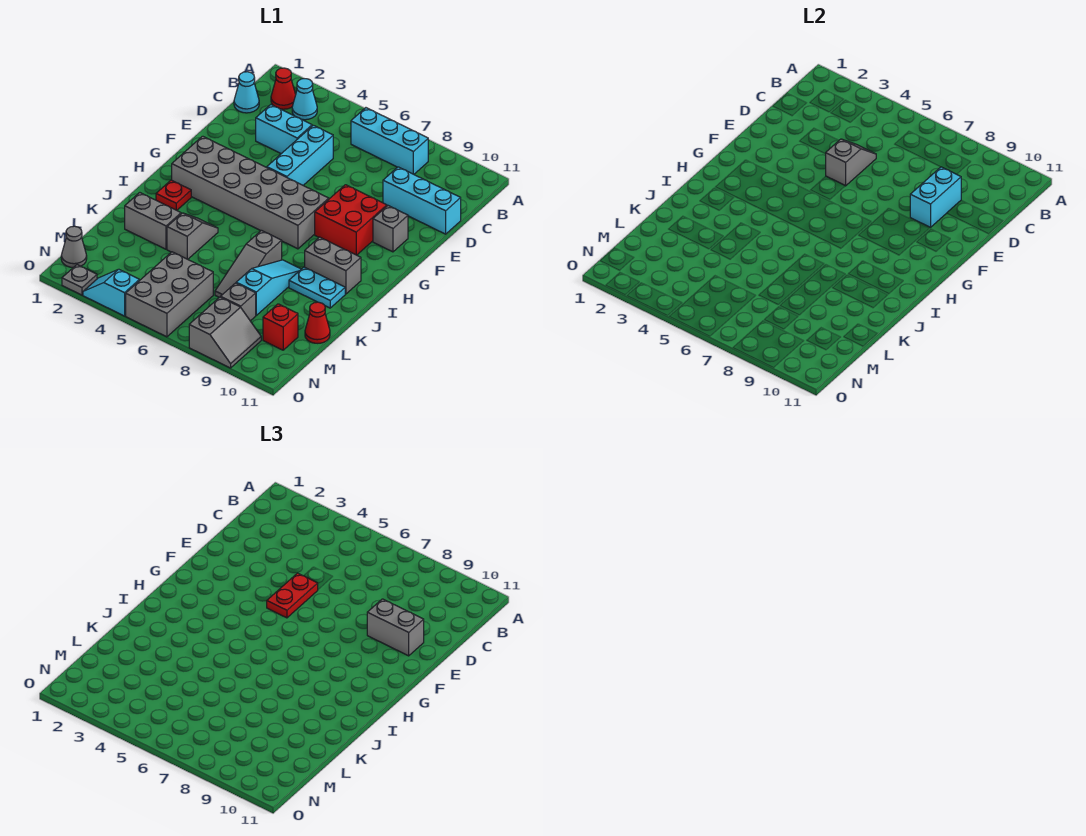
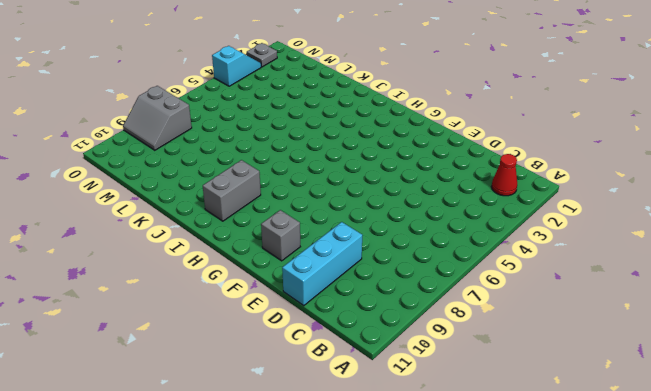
none -> cyan cone B3 level 1
none -> cyan brick B6:B8 level 1
none -> cyan cone C1 level 1

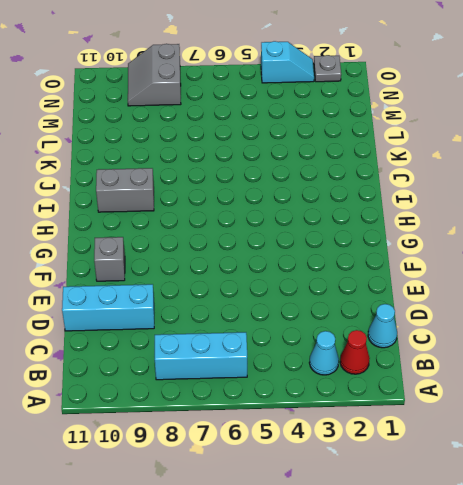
none -> cyan brick D3:D4 level 1
none -> cyan brick D5:F5 level 1
none -> red brick F8:G9 level 1

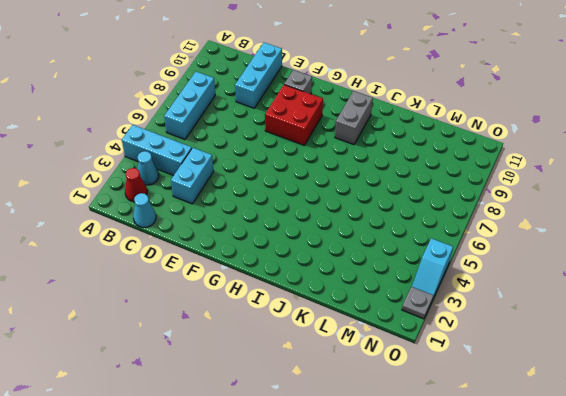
cyan brick A4:C4 level 1 -> cyan brick D5:F5 level 1
none -> grey brick G2:H7 level 1
none -> red plate I2 level 1
none -> grey slope J4:K4 level 1 top K

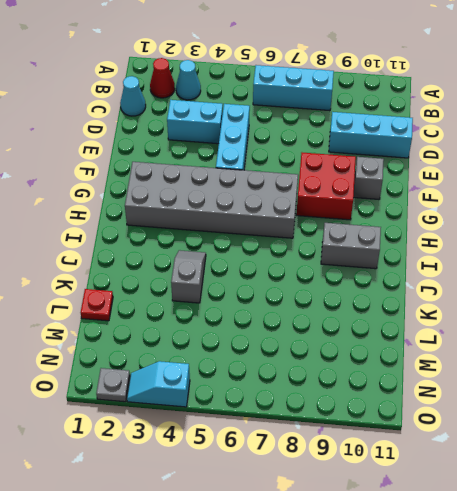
red plate L1 level 1 -> red plate I2 level 1
none -> grey slope J7:L7 level 1 top J
none -> cyan slope J8:L8 level 1 top L
none -> cyan plate J9:J10 level 1

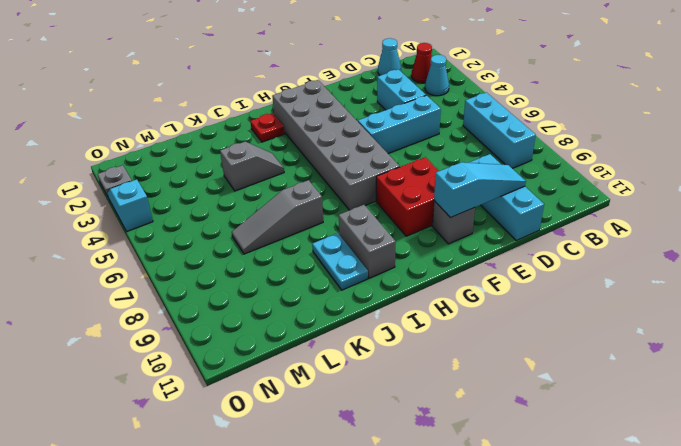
cyan slope D10:F10 level 2 top F -> cyan slope J8:L8 level 1 top L
none -> grey brick K2:K3 level 1
none -> red cone L11 level 1
none -> grey brick M5:O6 level 1

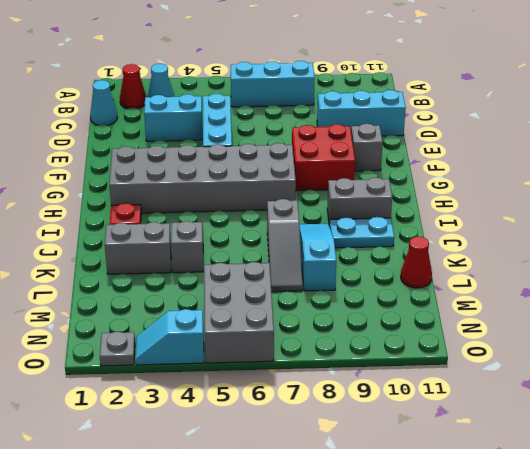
none -> grey brick M8 level 1
none -> red brick M10 level 1
none -> grey cone N1 level 1

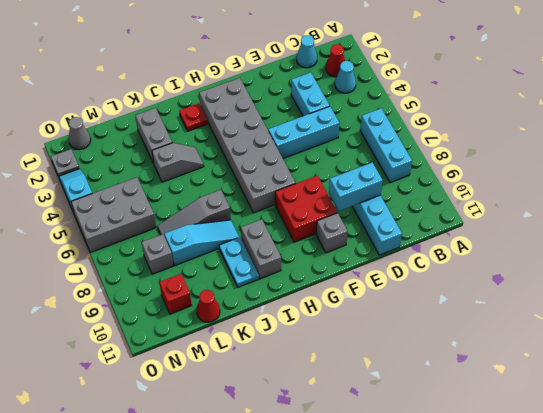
none -> grey slope N8:O9 level 1 top 8
none -> grey slope D5:E5 level 2 top E
none -> red plate E5:F5 level 3

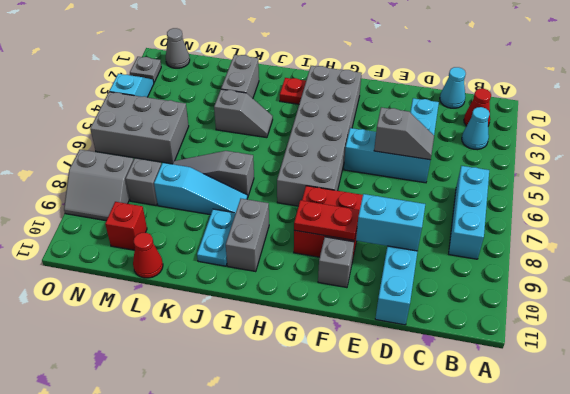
red plate F9:G9 level 2 -> red plate E5:F5 level 3
none -> grey brick E9:E10 level 3

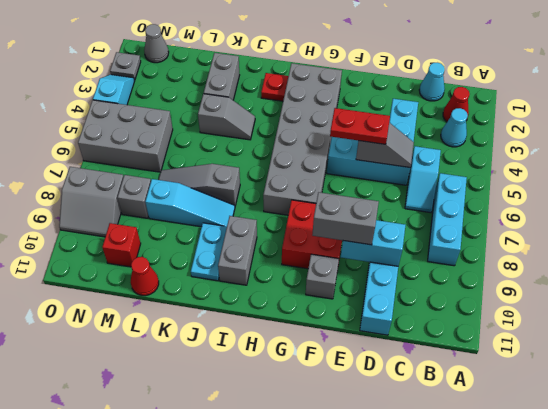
cyan slope C5:C6 level 1 top 5 -> none
grey brick E9:F9 level 3 -> grey brick E9:E10 level 3

